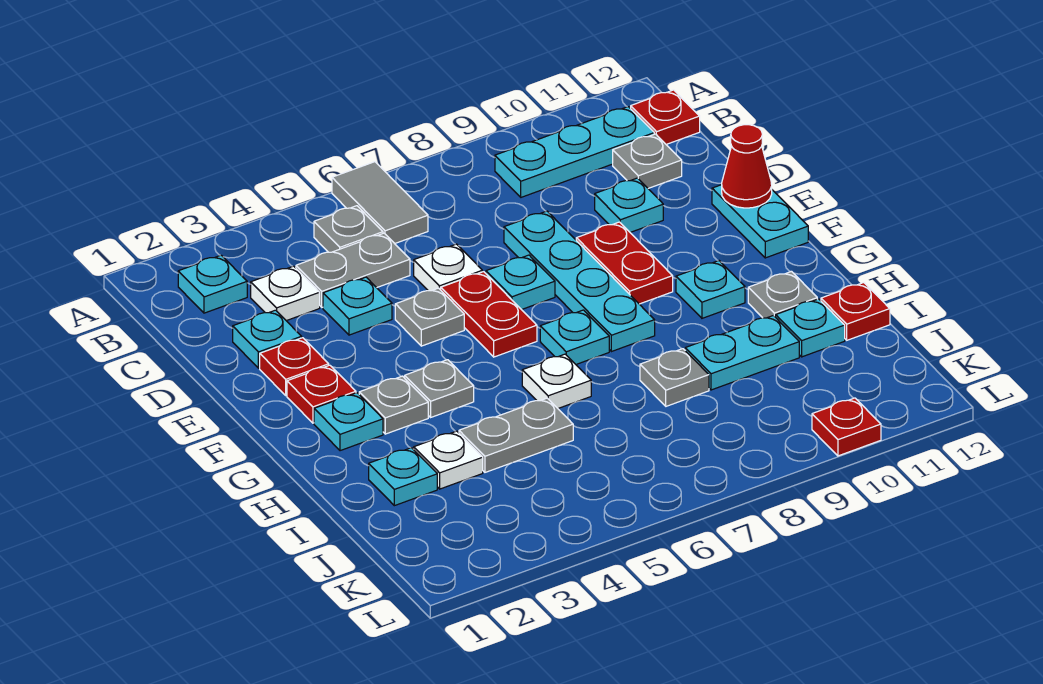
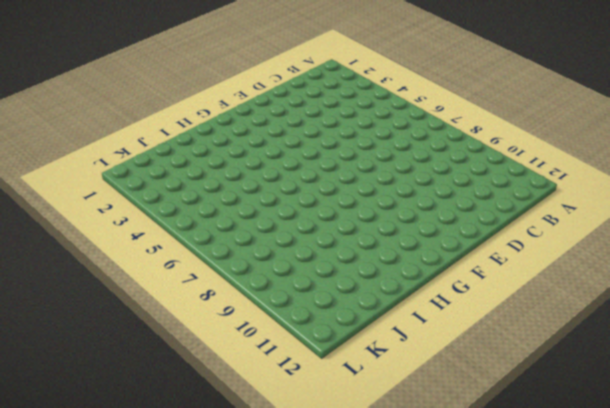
none -> grey tile A6:B6 level 1
none -> cyan plate B2 level 1
none -> grey plate B5 level 1
none -> cyan plate B9:B11 level 1

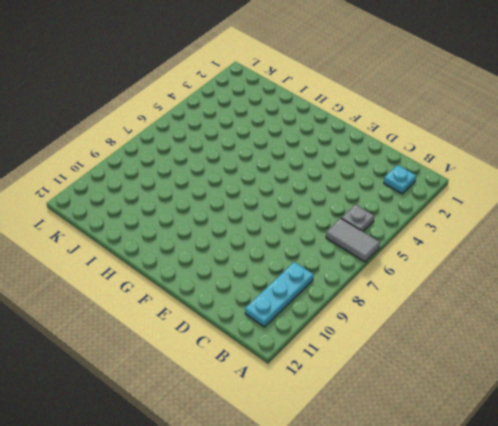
none -> red plate B12 level 1
none -> white plate C3 level 1
none -> grey plate C4:C5 level 1
none -> grey plate C11 level 1

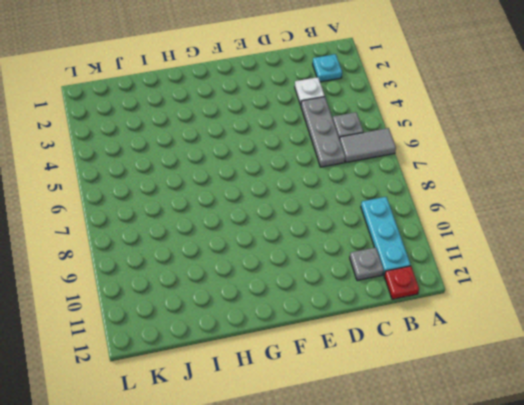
grey plate C4:C6 level 1 -> grey plate C4:C5 level 1
none -> cyan plate D2 level 1
none -> cyan plate D4 level 1
none -> white plate D6 level 1
none -> cyan plate D8:G8 level 1

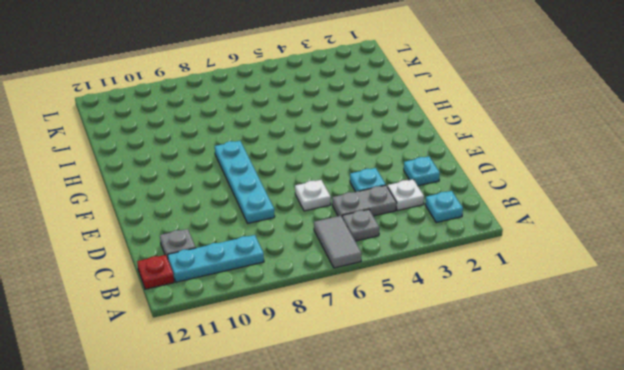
none -> cyan plate D10 level 1
none -> red plate E2 level 1
none -> grey plate E5 level 1
none -> red plate E6:F6 level 1

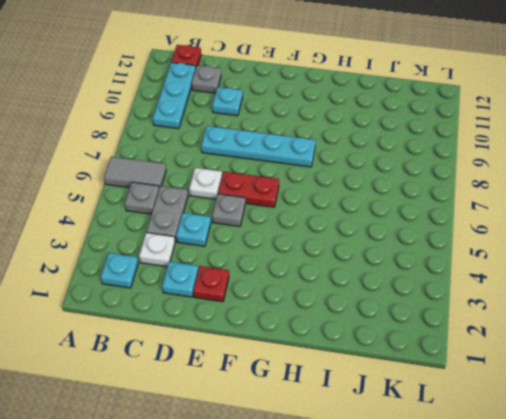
none -> cyan plate E7 level 1
none -> red plate E9:F9 level 1
none -> cyan plate E12:F12 level 1
none -> red plate F2 level 1

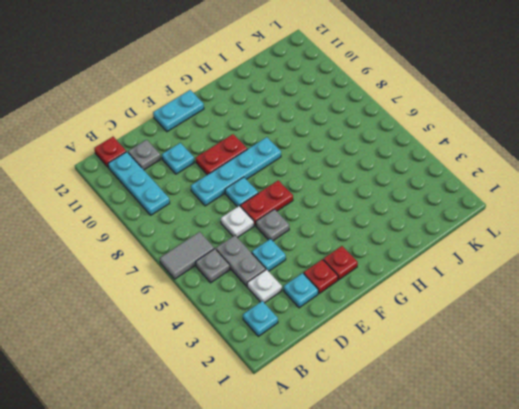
none -> cyan plate G2 level 1
none -> grey plate G3 level 1
none -> grey plate G4 level 1
none -> cyan plate G7 level 1

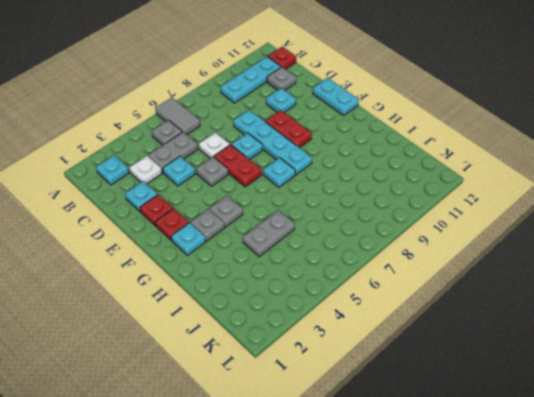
none -> cyan plate G10 level 1
none -> white plate H6 level 1
none -> grey plate H11 level 1
none -> cyan plate I2 level 1

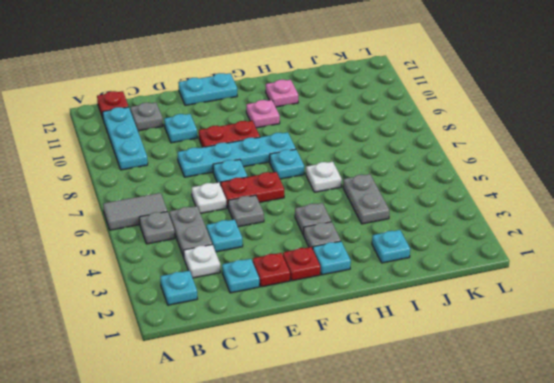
pink plate G10 level 1 -> cyan plate G10 level 1
pink plate H11 level 1 -> grey plate H11 level 1
none -> white plate I3 level 1
none -> grey plate I8 level 1
none -> cyan plate I9:I10 level 1
none -> cyan plate I11 level 1

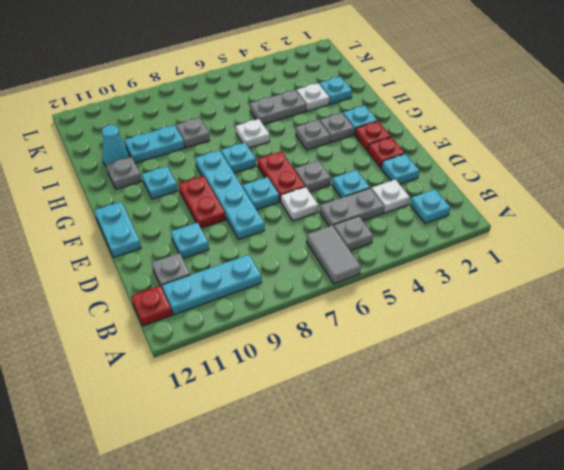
cyan cone I11 level 1 -> cyan plate I11 level 1
none -> red plate I12 level 1
none -> red plate L10 level 1
none -> red cone E12 level 2

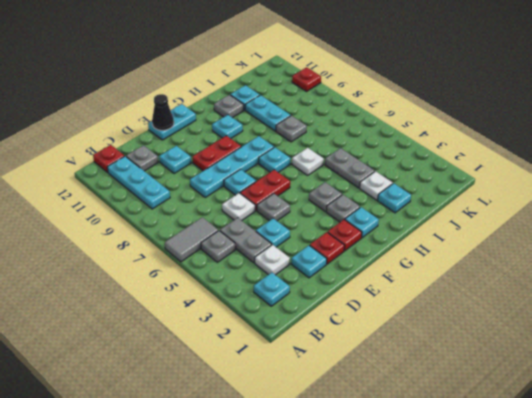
black cone E12 level 2 -> red cone E12 level 2
none -> red plate I12 level 1

